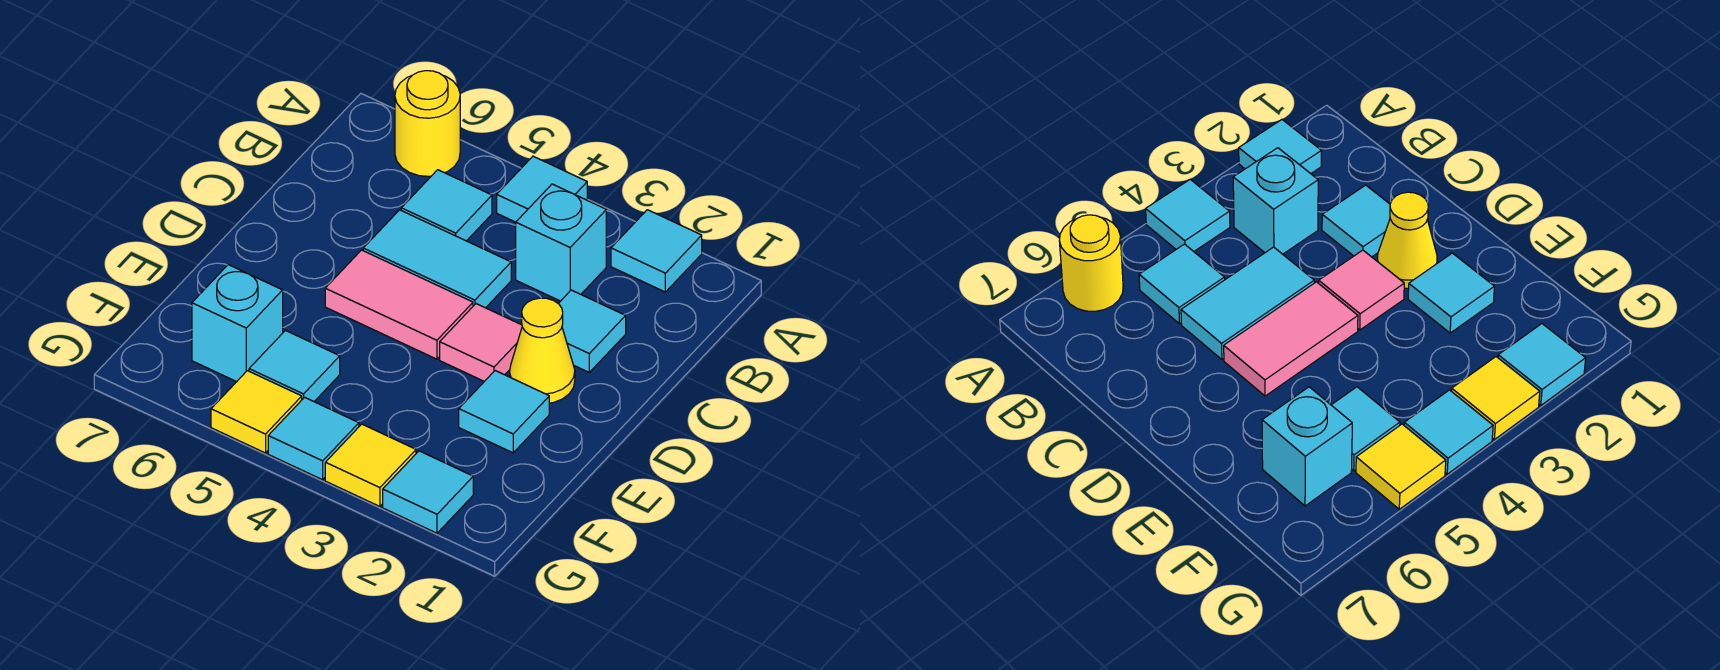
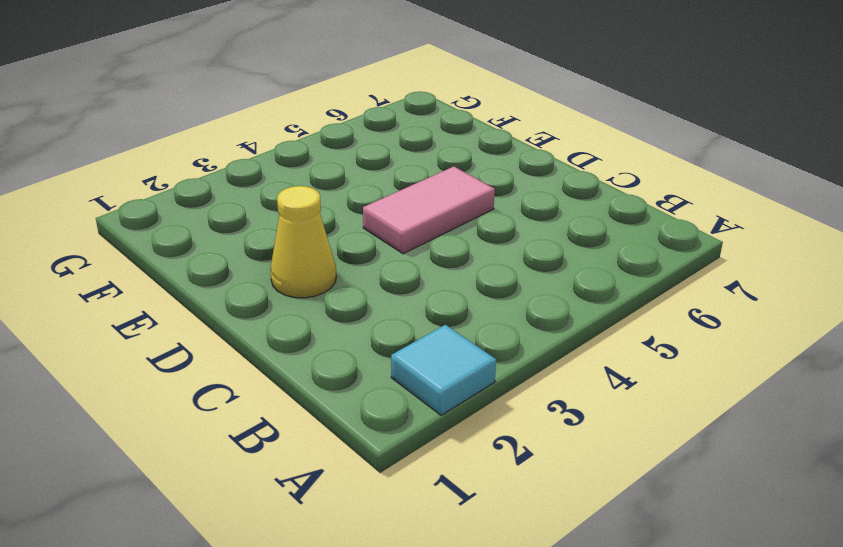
none -> cyan tile A4 level 1
none -> yellow round brick A6 level 1
none -> cyan brick B3 level 1

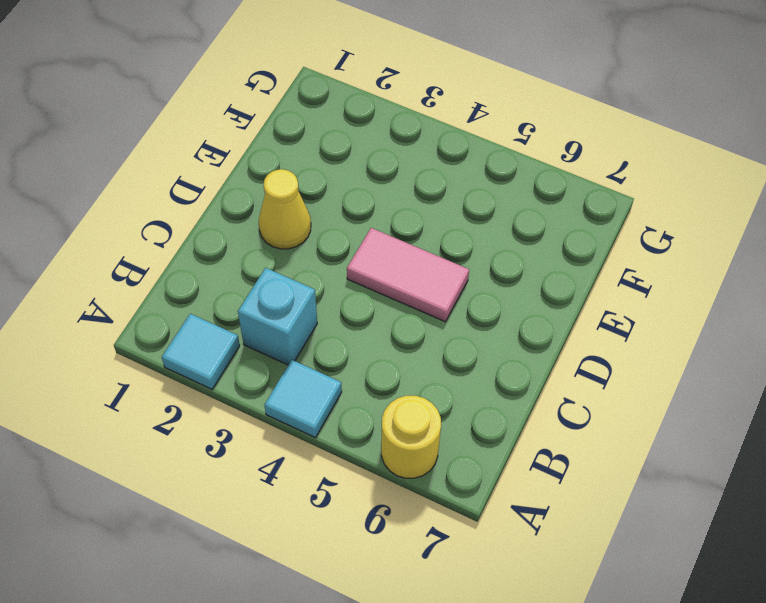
none -> cyan tile B5 level 1
none -> cyan tile C2 level 1
none -> cyan tile C4:C5 level 1

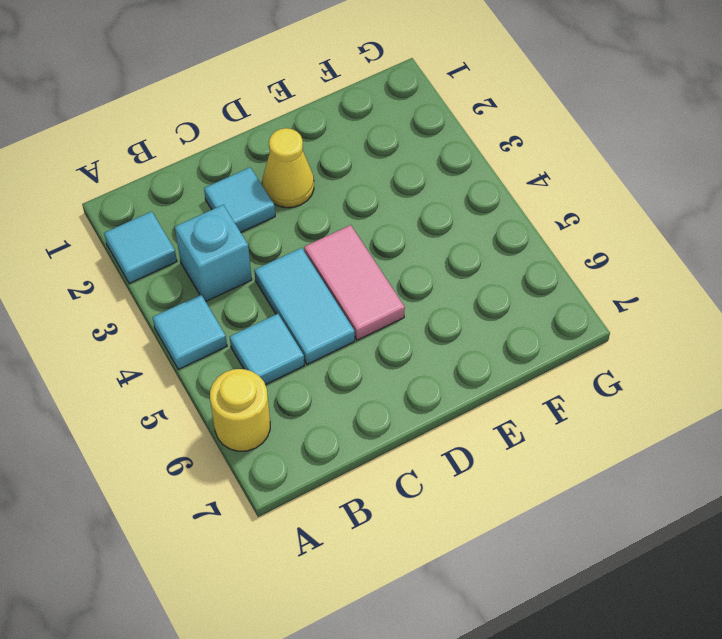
none -> pink tile D3 level 1
none -> cyan tile E2 level 1
none -> cyan tile F5 level 1

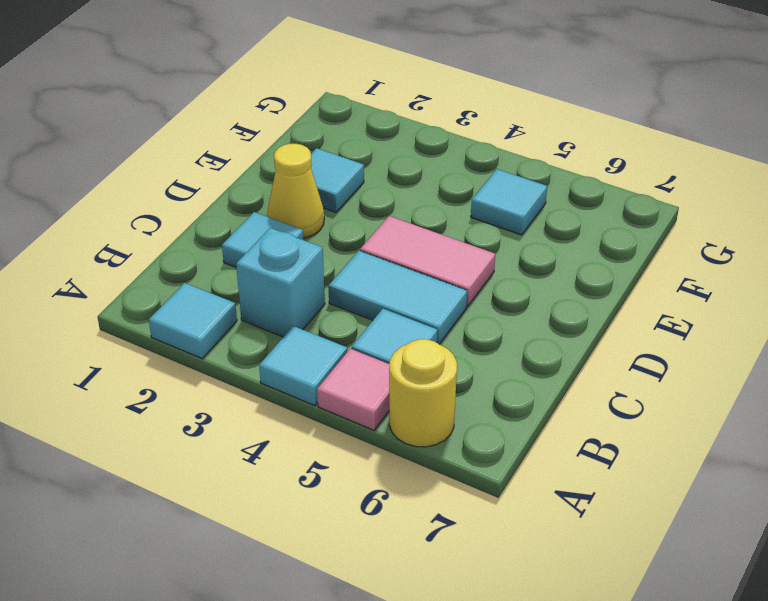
pink tile A5 level 1 -> pink tile D3 level 1
none -> cyan brick F6 level 1
none -> cyan tile G2 level 1
none -> yellow tile G3 level 1

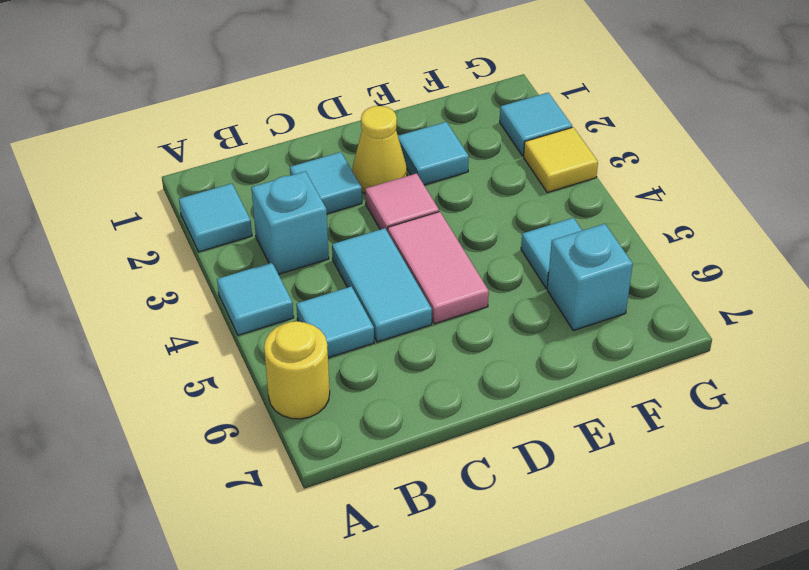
none -> cyan tile G4 level 1
none -> yellow tile G5 level 1

